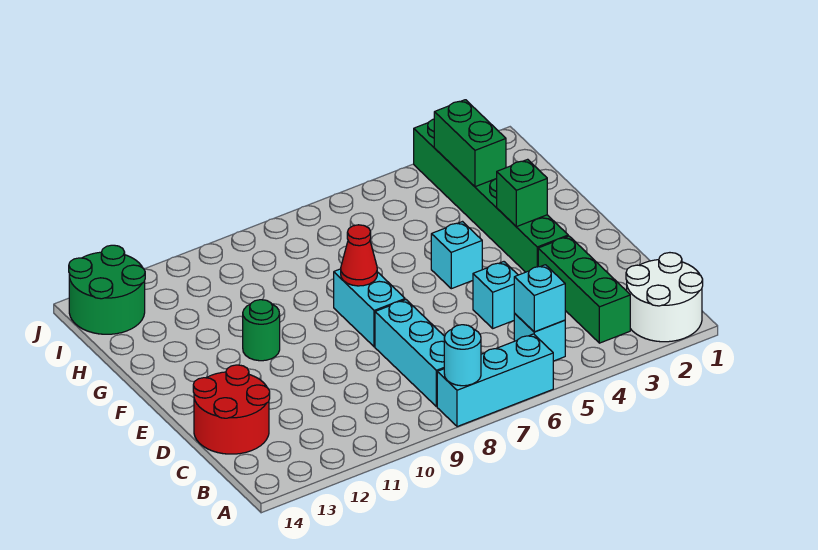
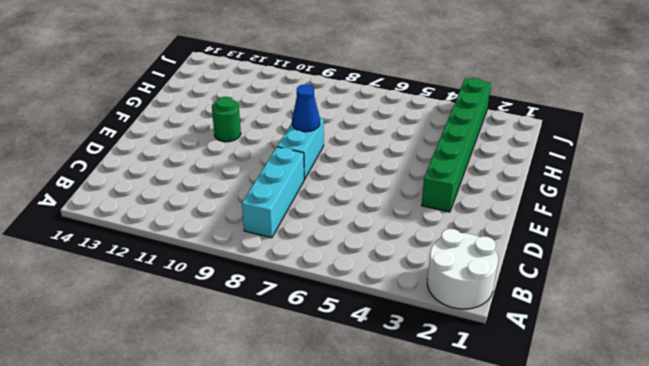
blue cone F8 level 2 -> red cone F8 level 2
none -> cyan brick A6:A8 level 1
none -> green brick B3:D3 level 1
none -> cyan brick B5 level 1

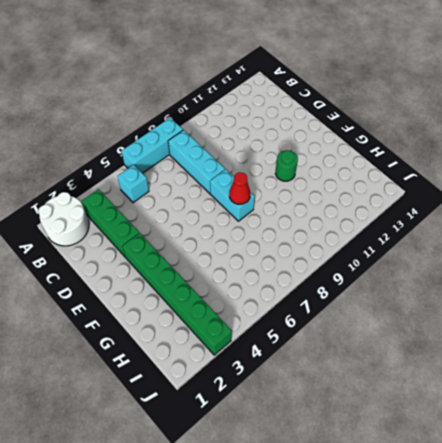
none -> red round brick C13:D14 level 1
none -> cyan brick D5 level 1
none -> cyan brick F5 level 1

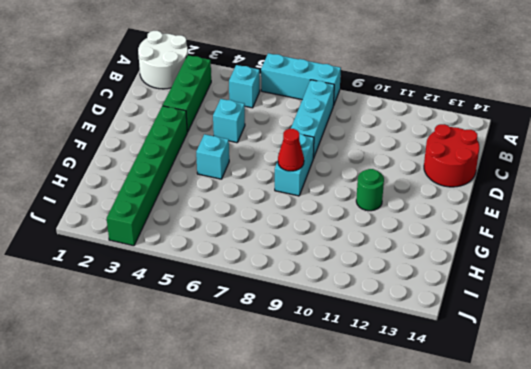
none -> green round brick I13:J14 level 1
none -> cyan round brick A8 level 2
none -> cyan brick B5 level 2

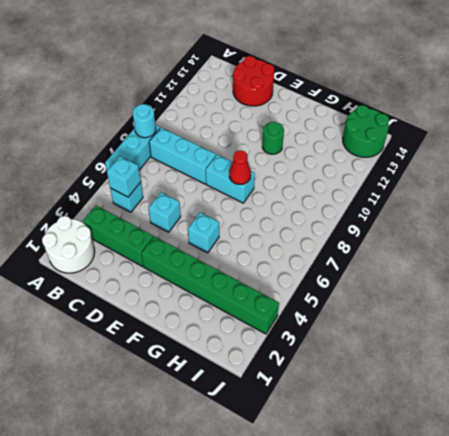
none -> green brick F3 level 2
none -> green brick H3:I3 level 2

